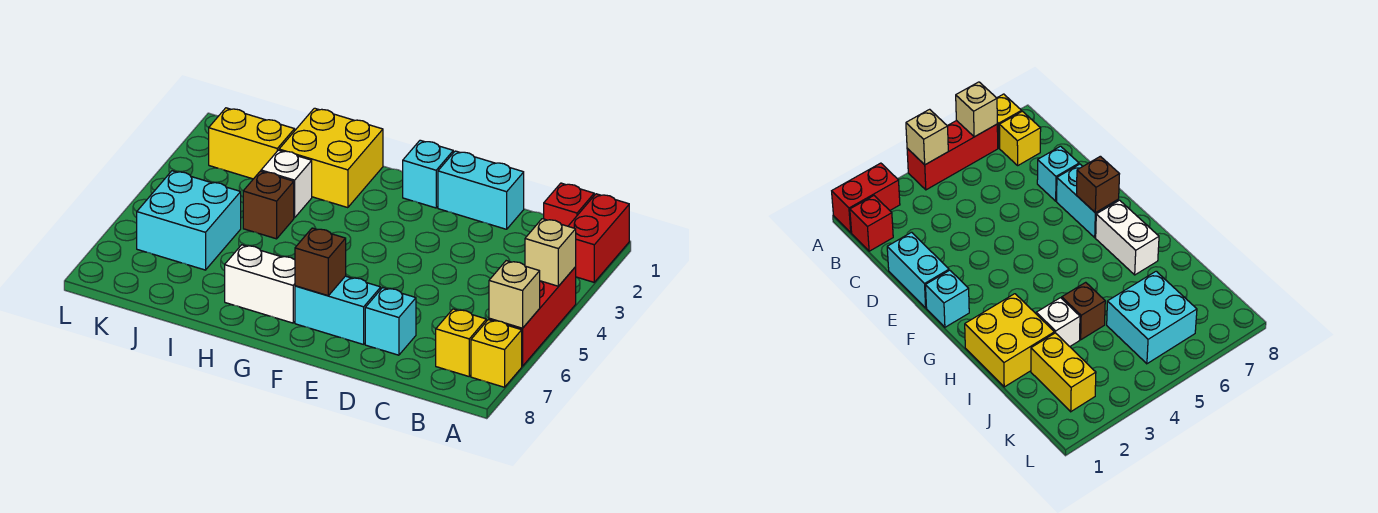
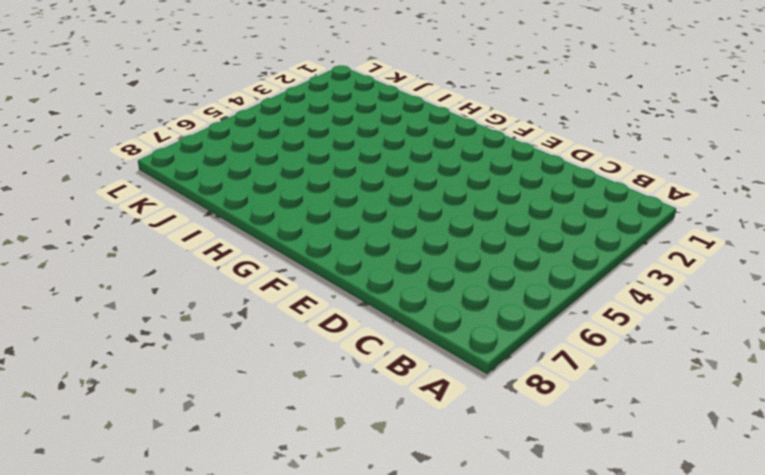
none -> red brick A1:A2 level 1
none -> red brick A4:A6 level 1
none -> yellow brick A7 level 1

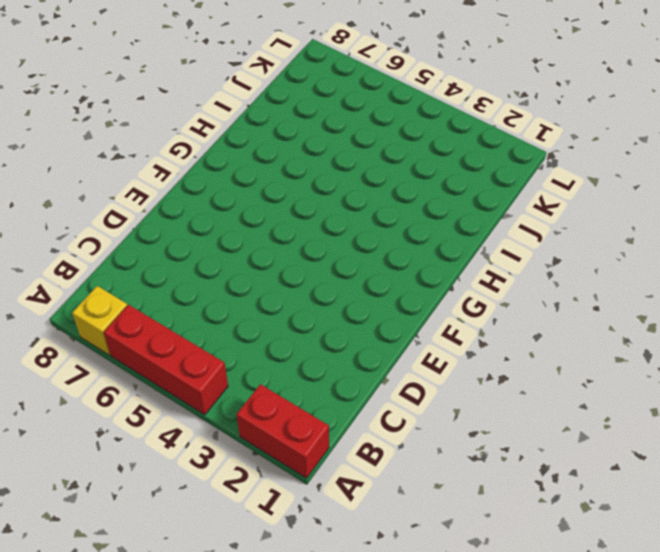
none -> red brick B1 level 1
none -> yellow brick B7 level 1
none -> cyan brick D1:E1 level 1

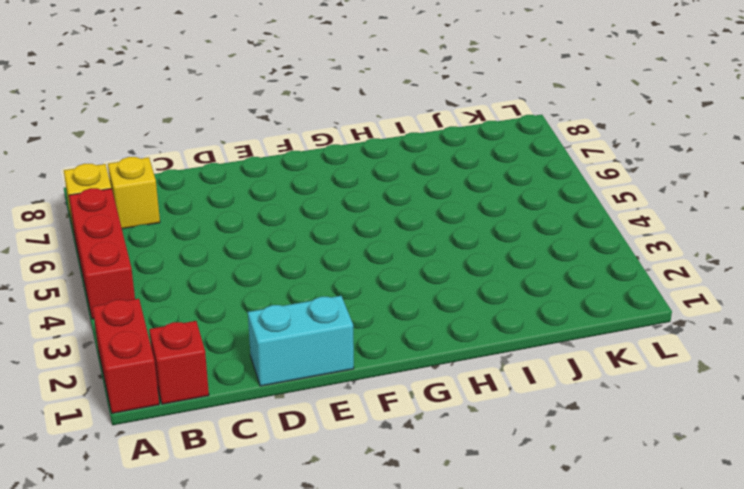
none -> cyan brick D7 level 1
none -> cyan brick E7:F7 level 1
none -> cyan brick F1 level 1

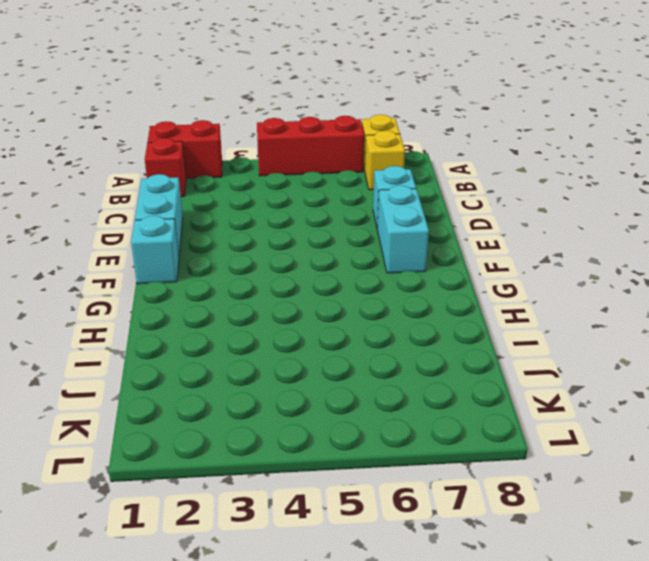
none -> white brick G7:H7 level 1
none -> yellow brick H1:I2 level 1
none -> white brick I3 level 1

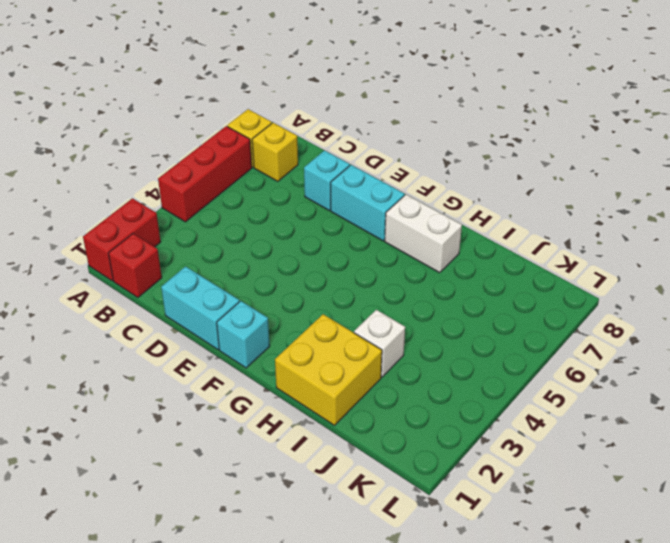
none -> brown brick I4 level 1
none -> yellow brick J2:K2 level 1
none -> cyan brick J5:K6 level 1

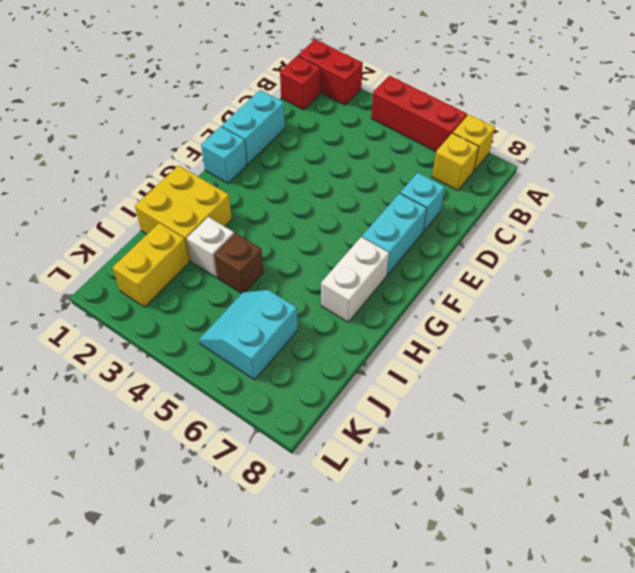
cyan slope J5:K6 level 1 top 6 -> cyan brick J5:K6 level 1
none -> tan brick A4 level 2
none -> tan brick A6 level 2
none -> brown brick F7 level 2

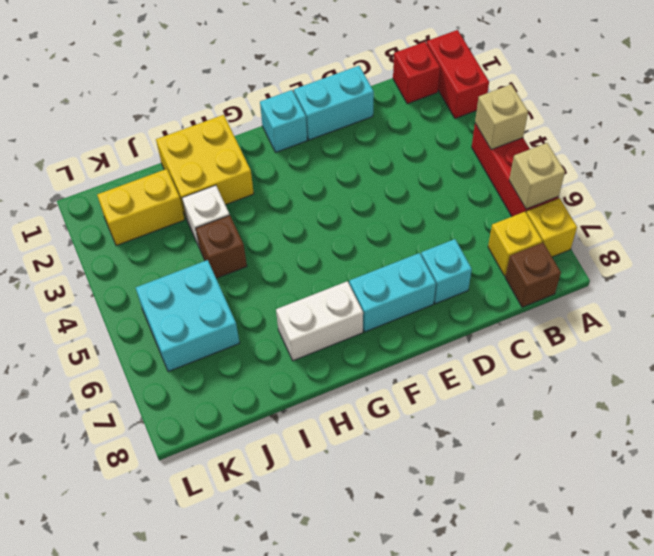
brown brick B8 level 1 -> brown brick F7 level 2

